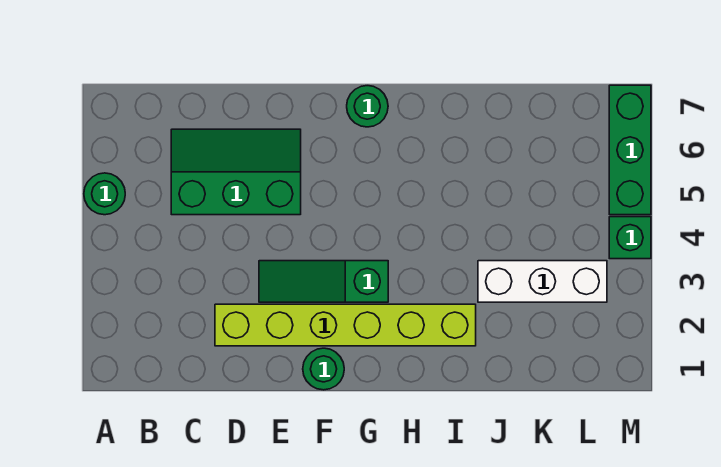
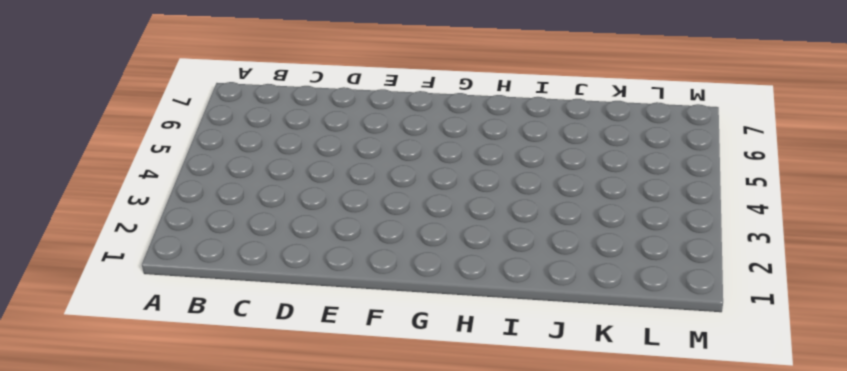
none -> green round brick A5 level 1
none -> green slope C5:E6 level 1 top 5

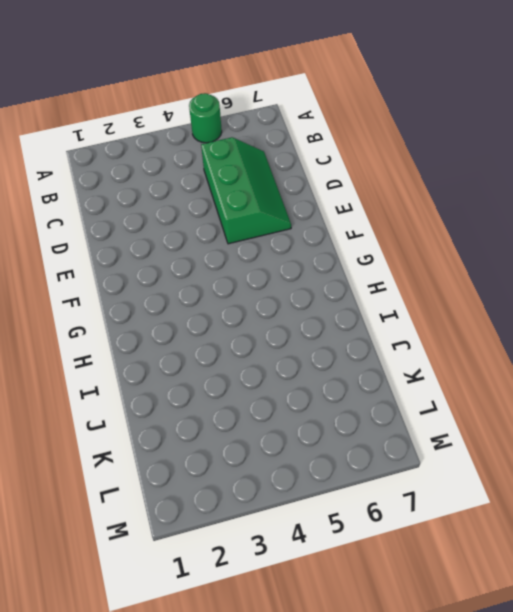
none -> lime brick D2:I2 level 1
none -> green slope E3:G3 level 1 top G

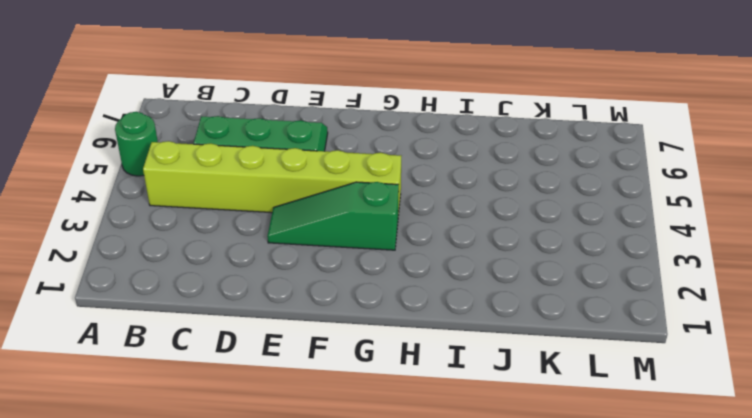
lime brick B4:G4 level 1 -> lime brick D2:I2 level 1
none -> green round brick F1 level 1
none -> green round brick G7 level 1

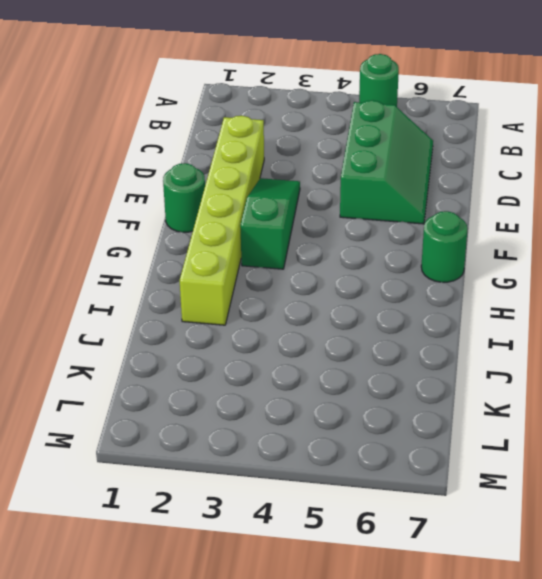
none -> white brick J3:L3 level 1
none -> green brick M4 level 1

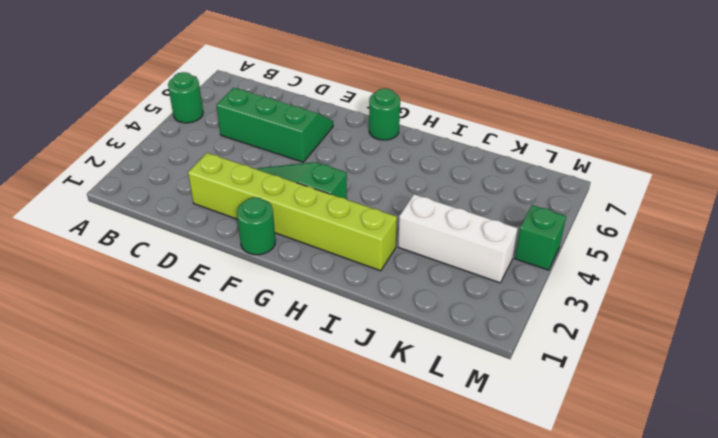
none -> green brick M5:M7 level 1

